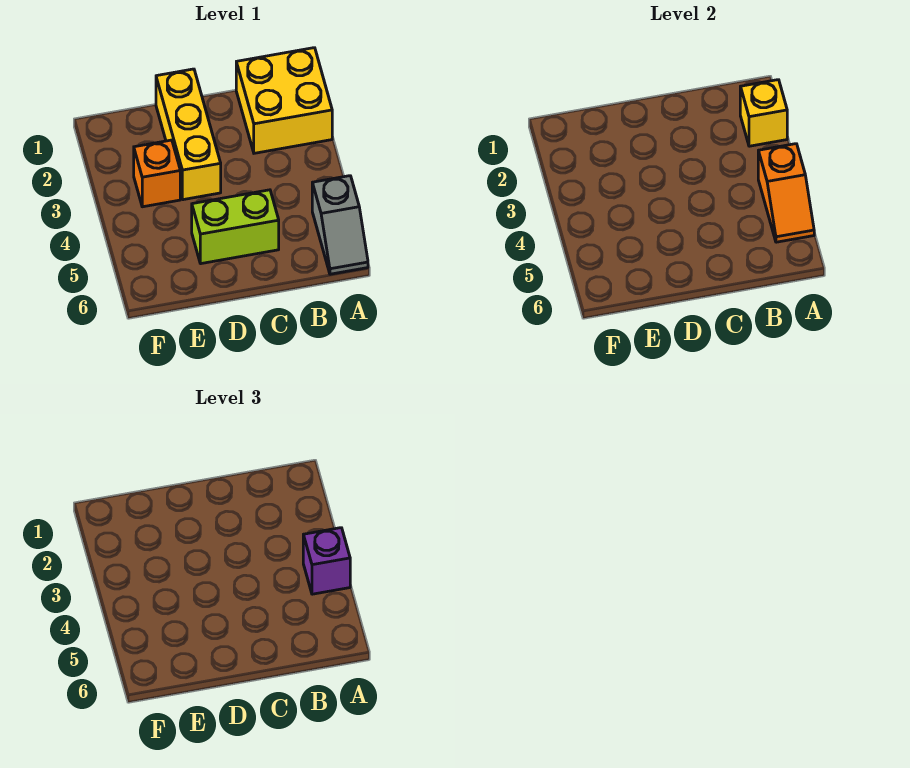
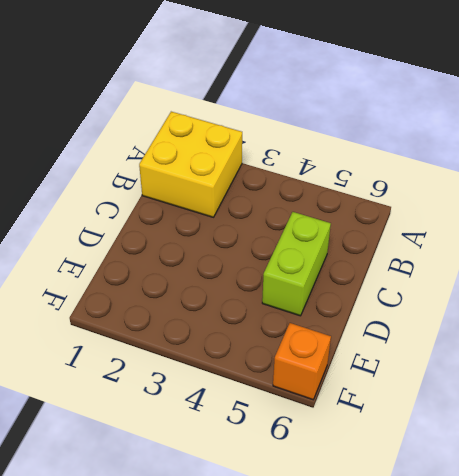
orange brick F6 level 1 -> orange brick E3 level 1
none -> grey slope A5:A6 level 1 top 5
none -> yellow brick D1:D3 level 1

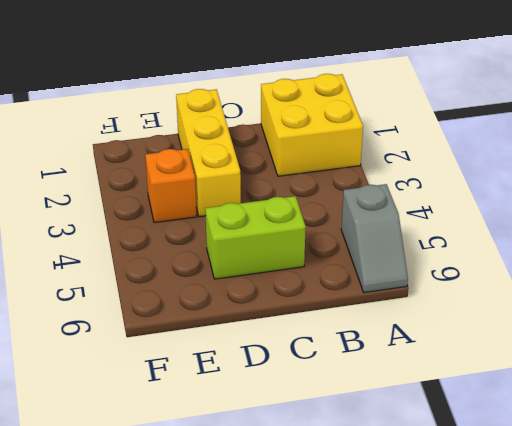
none -> yellow brick A2 level 2
none -> orange slope A4:A5 level 2 top 4

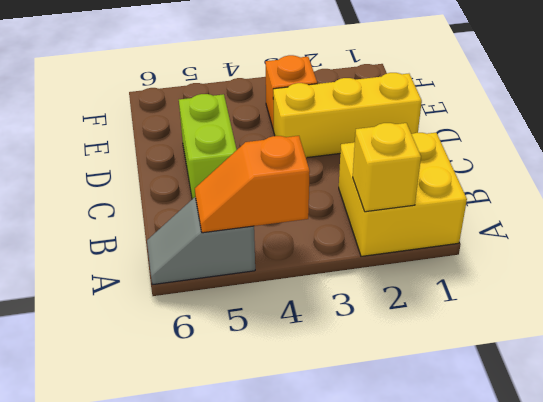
none -> purple brick A4 level 3

